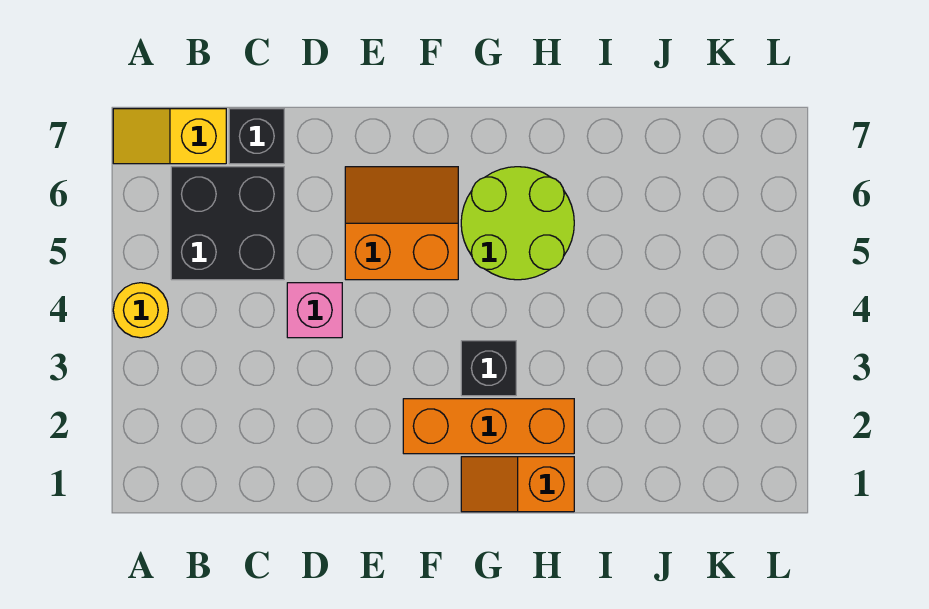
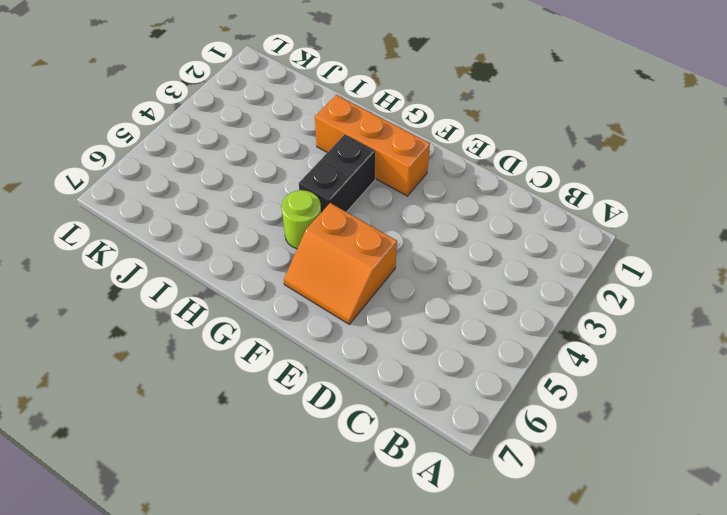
black brick G3:G4 level 1 -> black brick G3 level 1
lime round brick G5 level 1 -> lime round brick G5:H6 level 1
none -> yellow round brick A4 level 1
none -> yellow slope A7:B7 level 1 top B

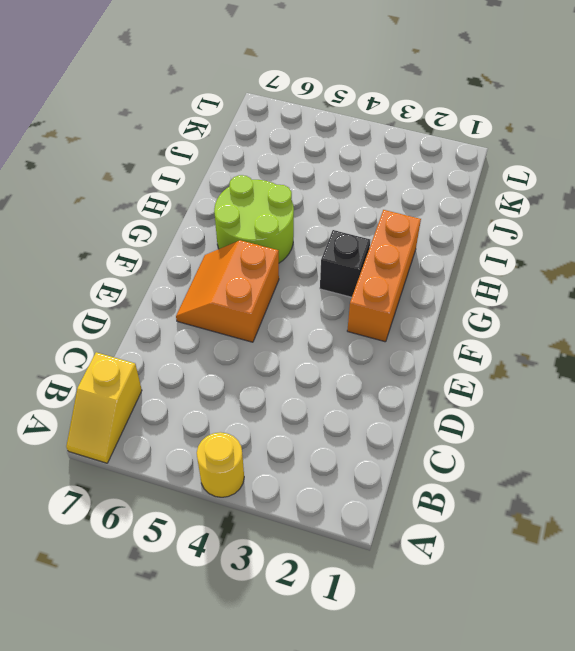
none -> black brick B5:C6 level 1
none -> black brick C7 level 1

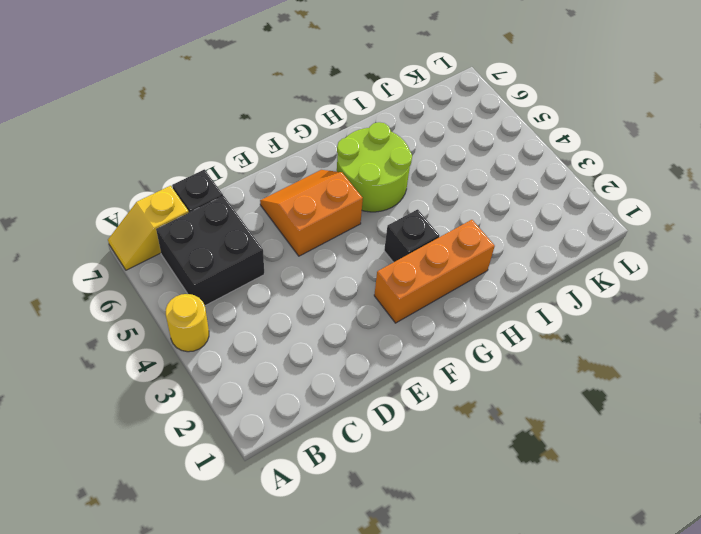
none -> pink brick D4 level 1
none -> orange slope G1:H1 level 1 top H

